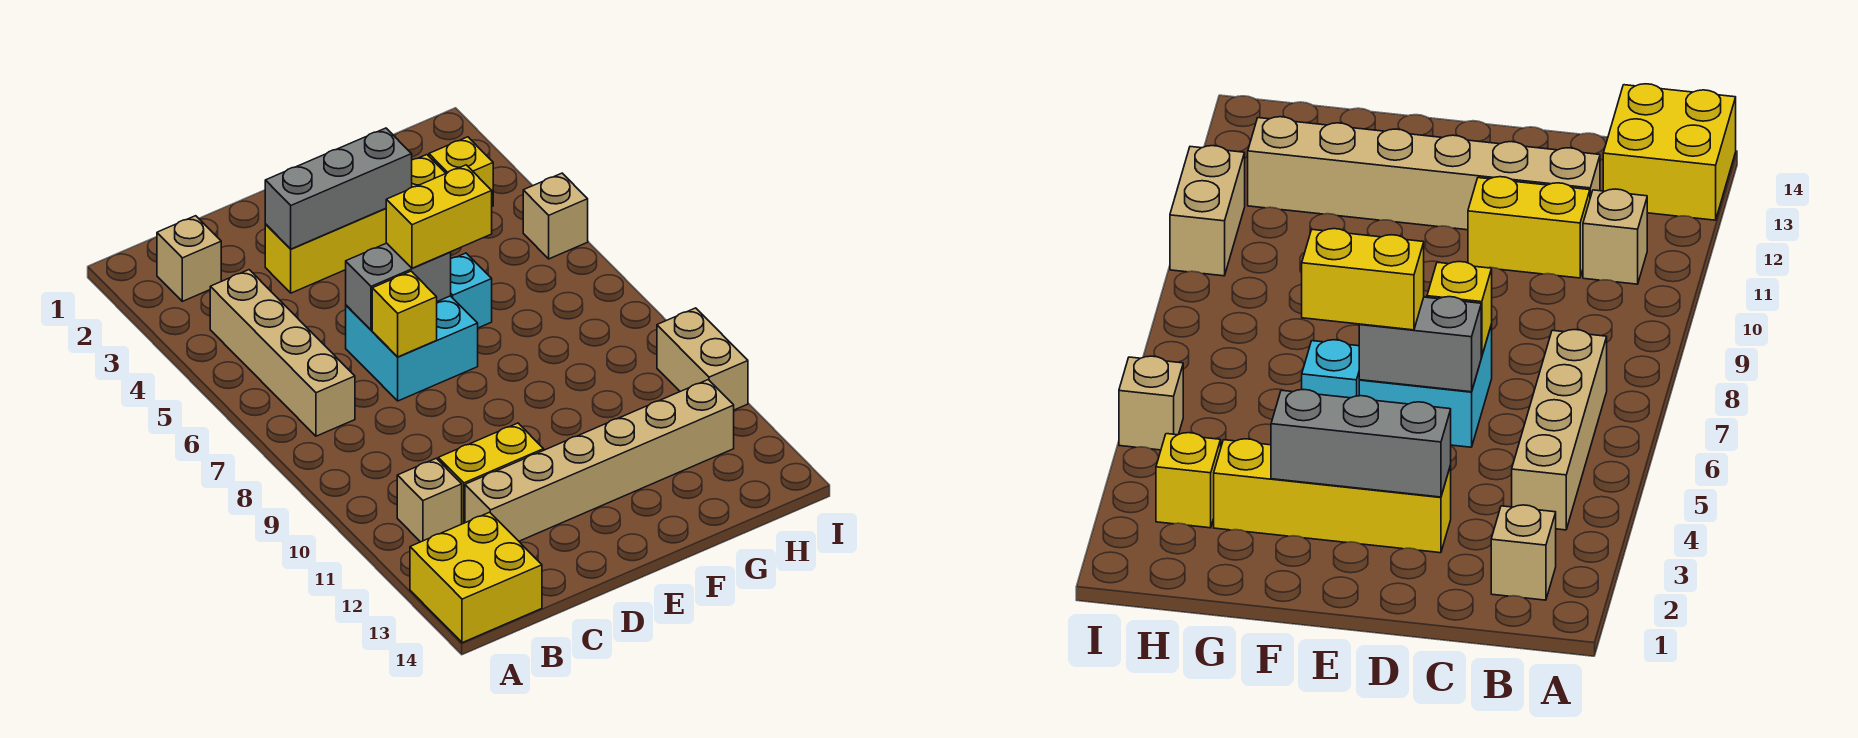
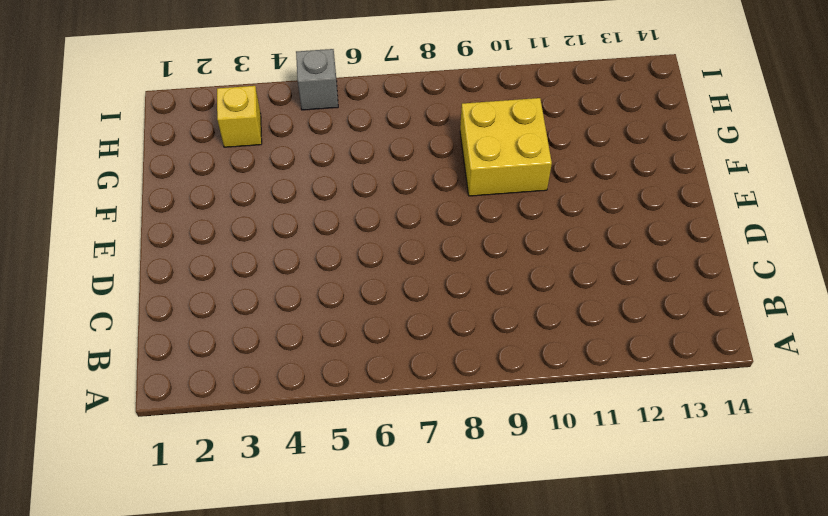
yellow brick F9:G10 level 1 -> yellow brick A13:B14 level 1
grey brick I5 level 1 -> tan brick I5 level 1
none -> tan brick B2 level 1
none -> tan brick B4:B7 level 1
none -> tan brick B11 level 1

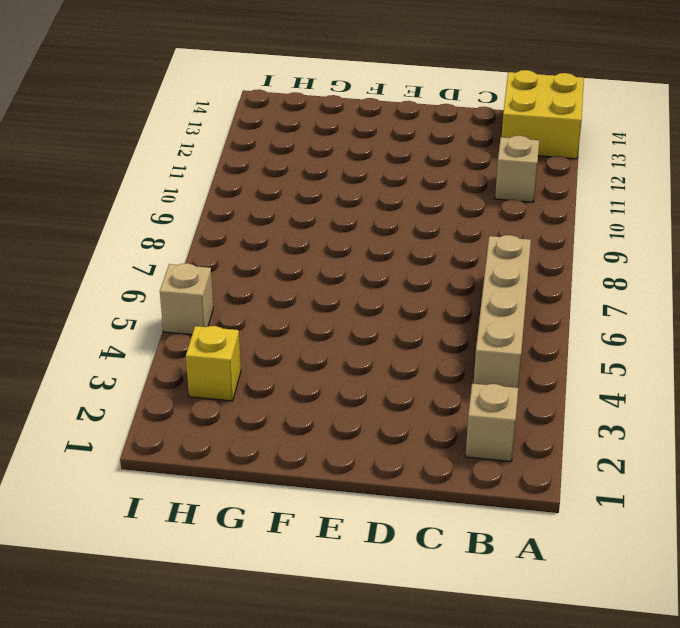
none -> yellow brick C11:D11 level 1
none -> tan brick C12:H12 level 1
none -> yellow brick D3:G3 level 1

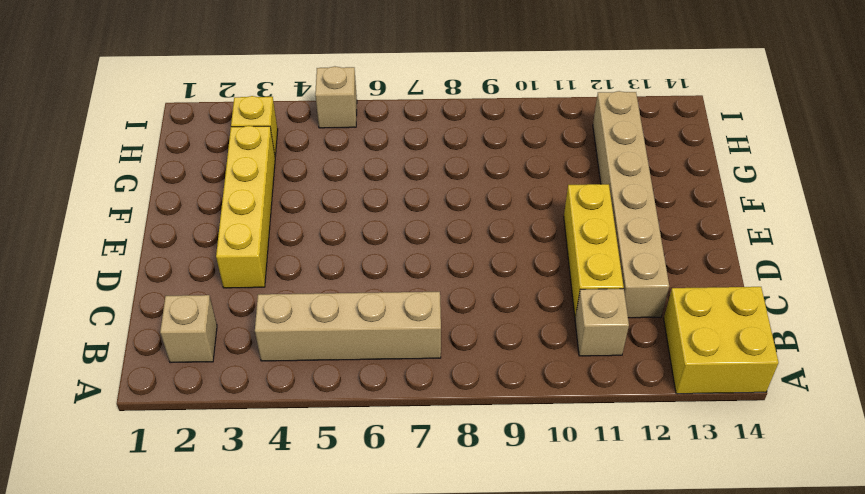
yellow brick C11:E11 level 1 -> yellow brick C11:D11 level 1
none -> cyan brick D6:E7 level 1
none -> cyan brick F6 level 1
none -> tan brick I10:I11 level 1

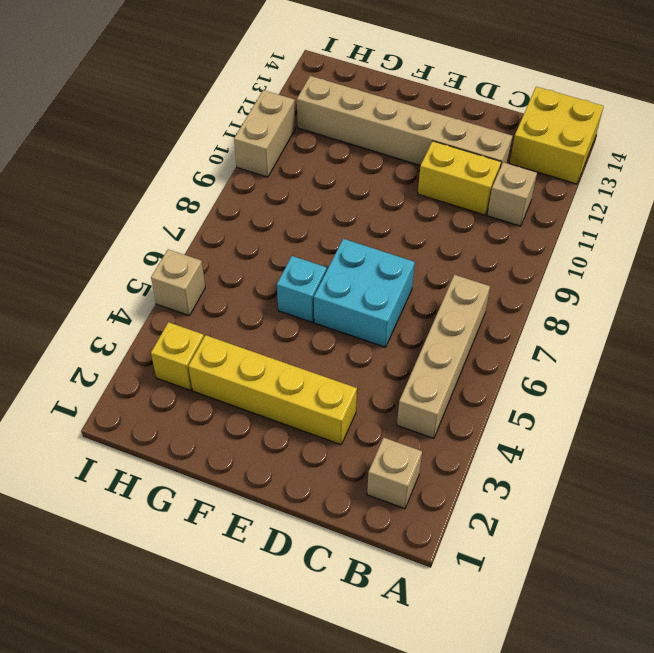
none -> grey brick D3:F3 level 2
none -> grey brick D6:E6 level 2
none -> yellow brick D7 level 2

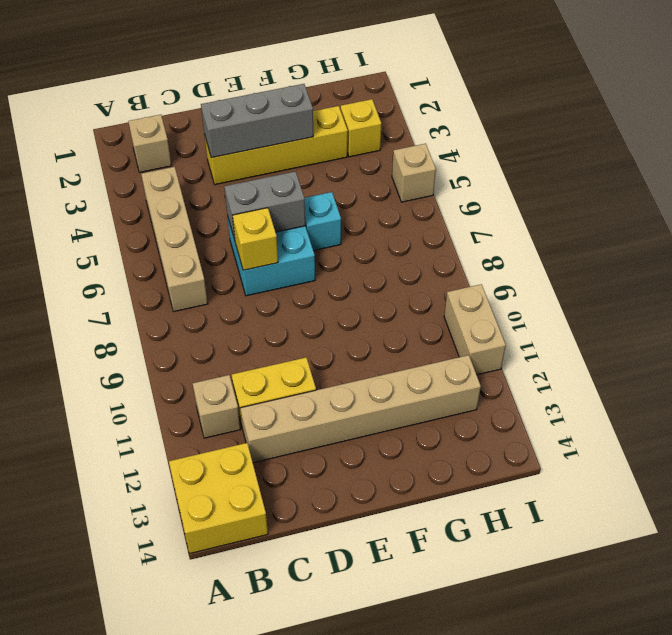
none -> yellow brick E6:F6 level 3

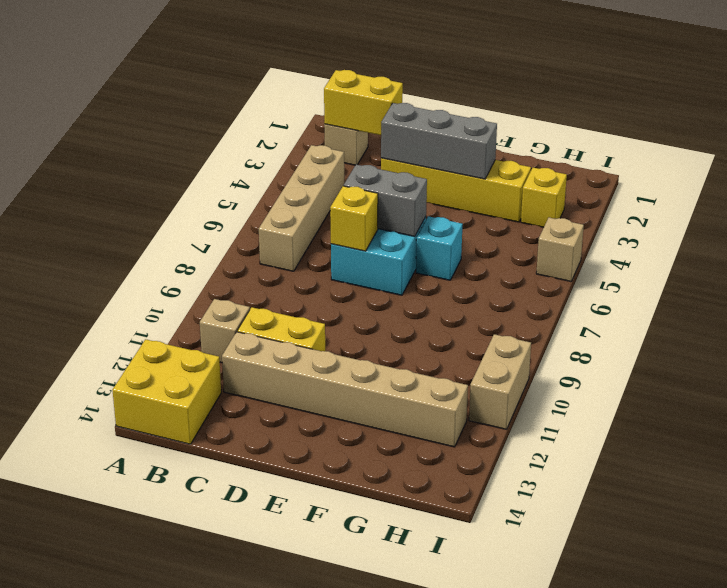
yellow brick B2:C2 level 2 -> yellow brick E6:F6 level 3

